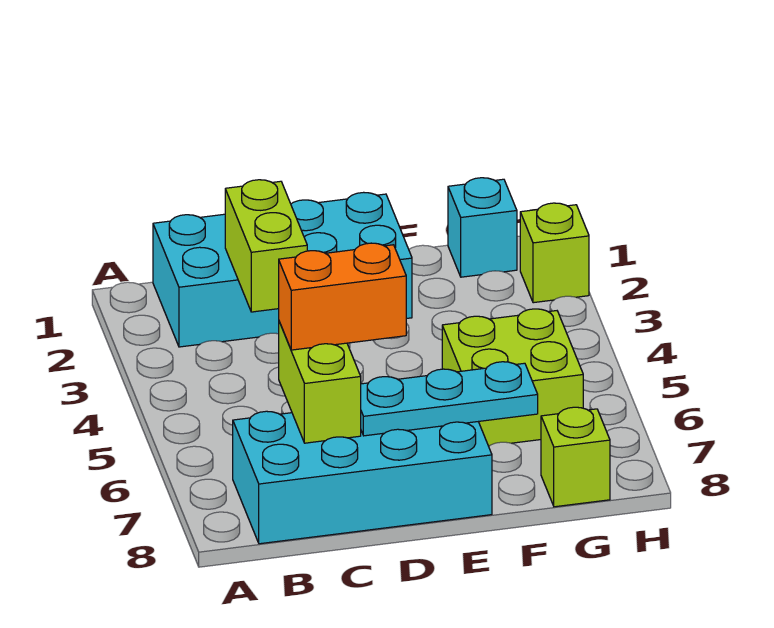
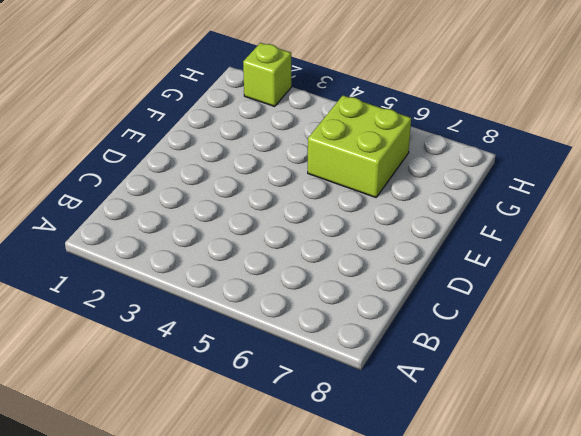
none -> cyan brick B1:E2 level 1
none -> cyan brick B7:E8 level 1

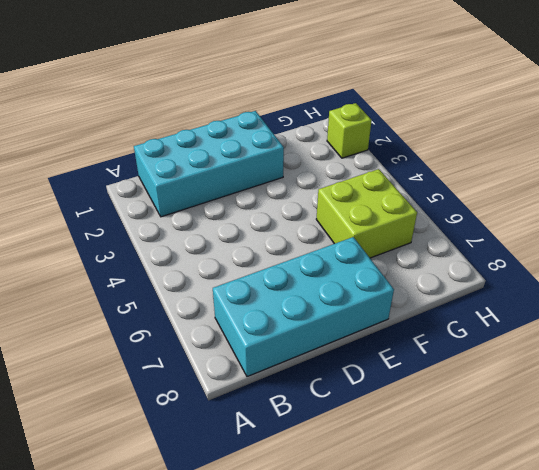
none -> cyan brick G1 level 1
none -> lime brick G8 level 1

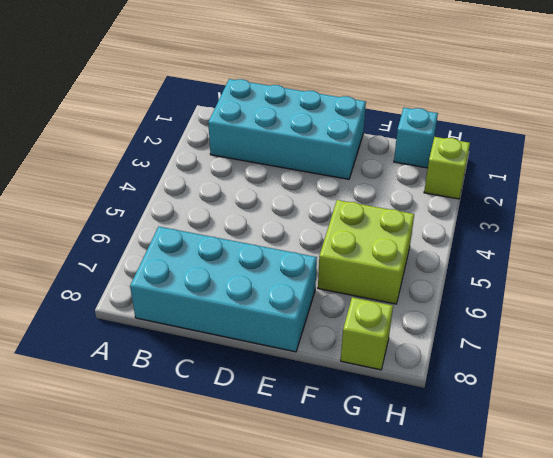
none -> lime brick C2:C3 level 2
none -> lime brick C6:C7 level 2

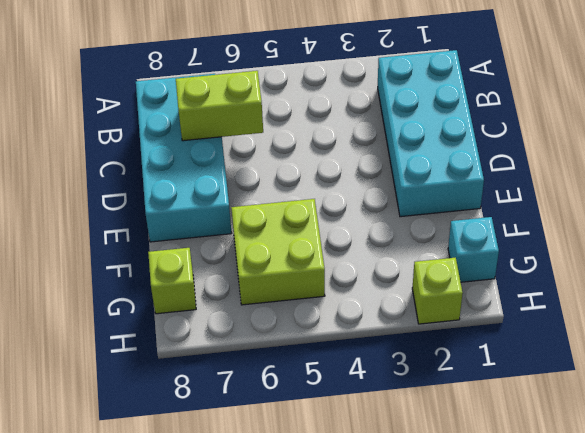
none -> lime brick C2:C3 level 2
none -> cyan plate D7:F7 level 2

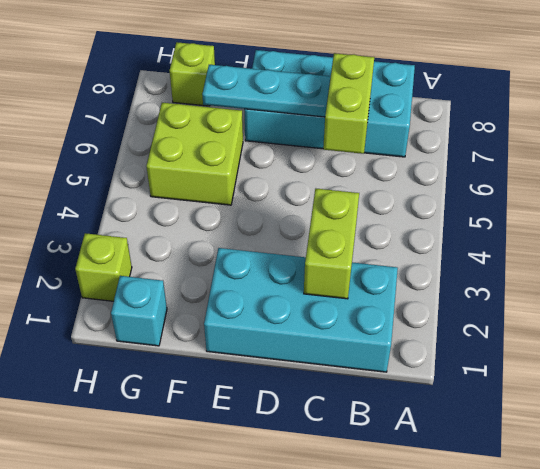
none -> orange brick C6:D6 level 3

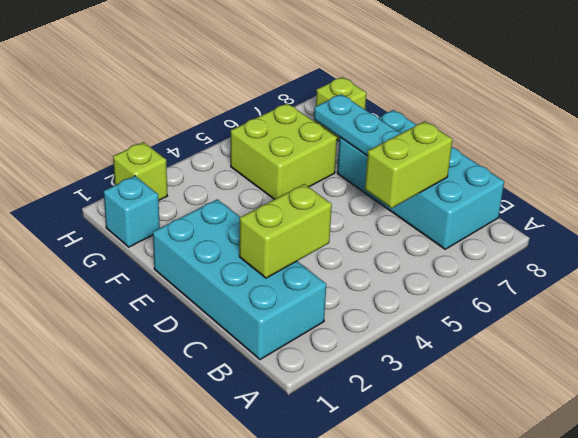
none -> orange brick C6:D6 level 3

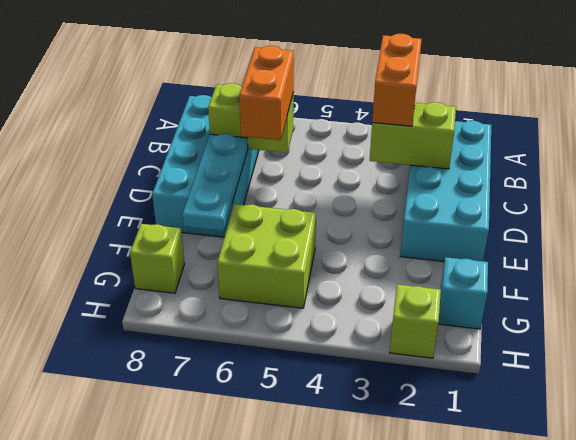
orange brick B3:C3 level 3 -> none

